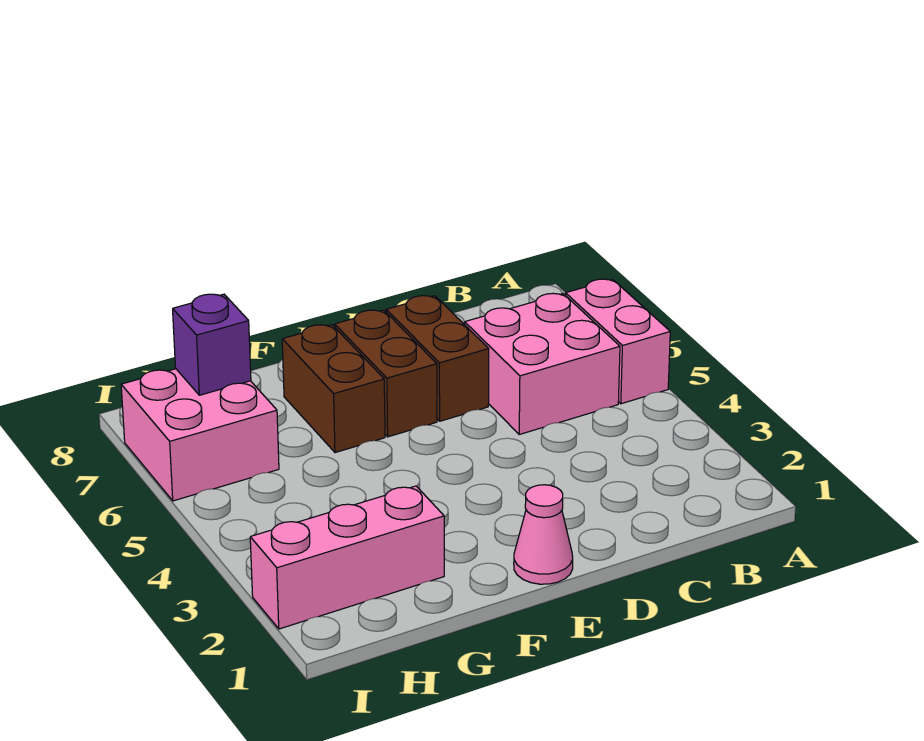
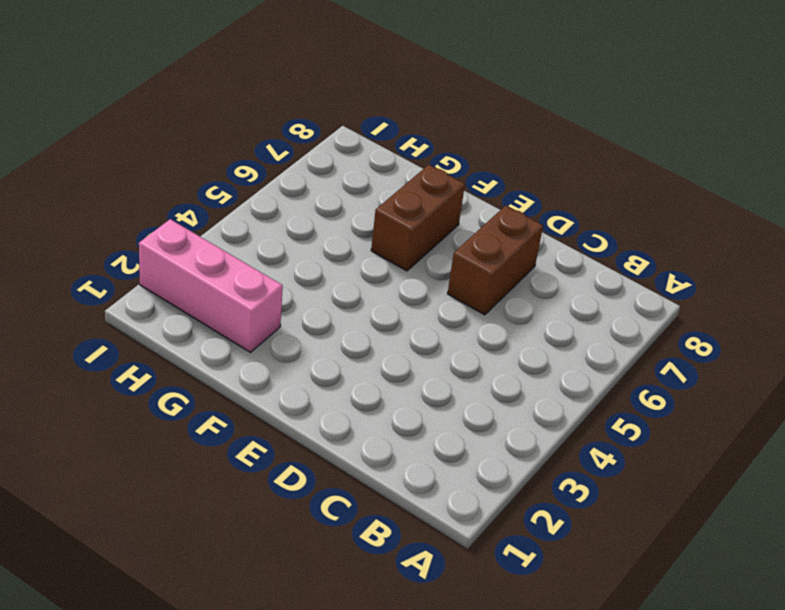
none -> pink brick A5:A6 level 1
none -> pink brick B5:C6 level 1

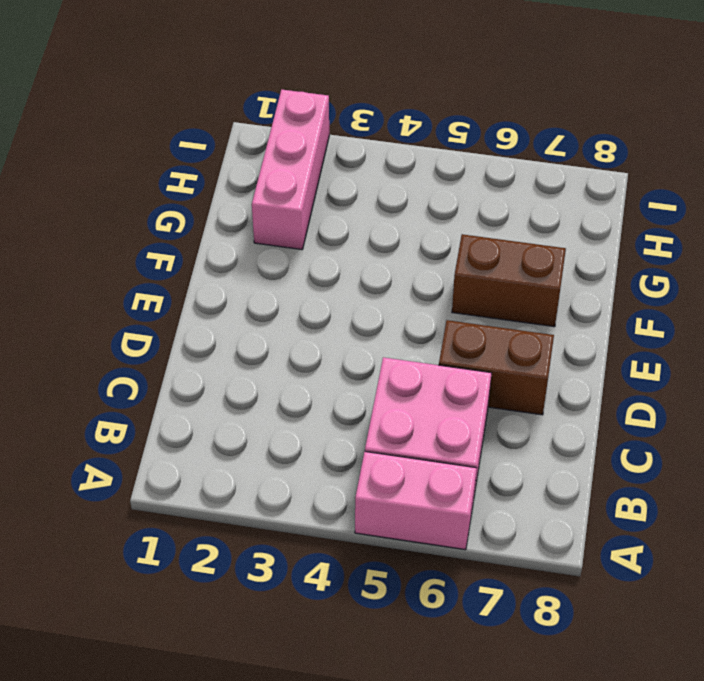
none -> pink cone E1 level 1
none -> brown brick E6:E7 level 1

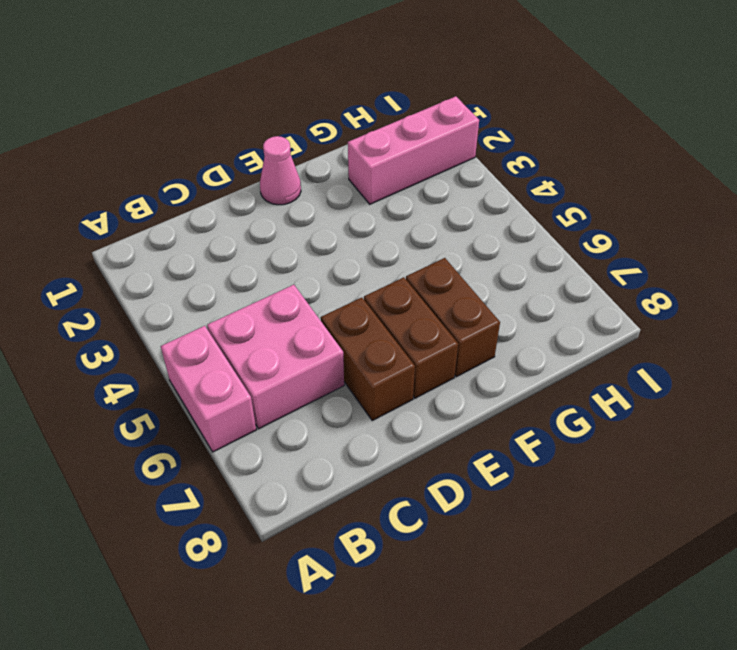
none -> pink brick H6:I7 level 1
none -> purple brick H7 level 2

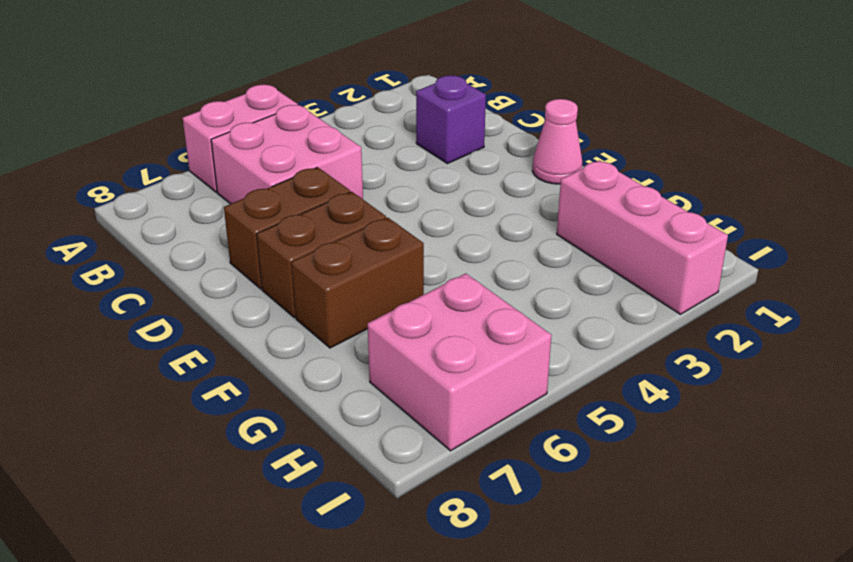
purple brick C2 level 1 -> purple brick H7 level 2

